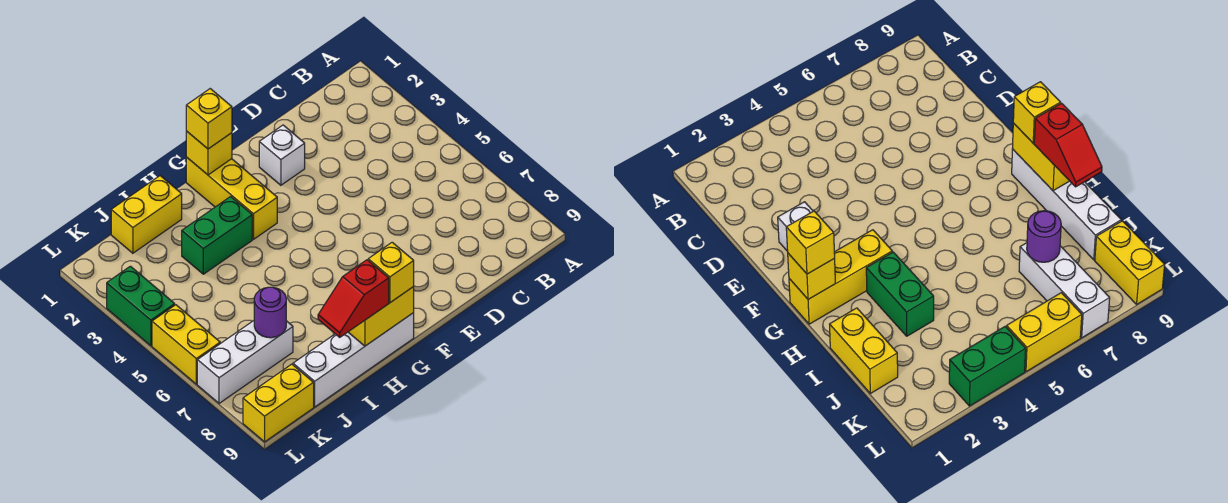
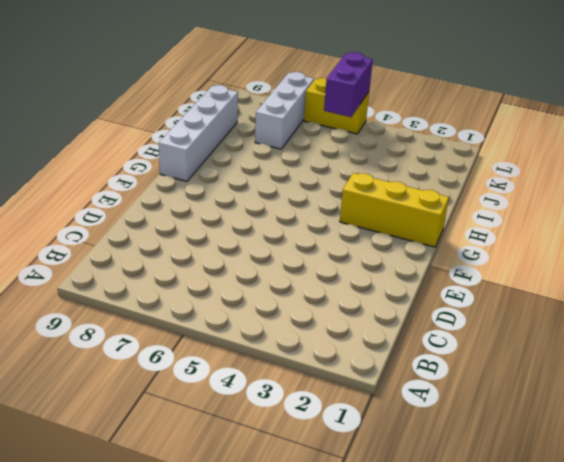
purple brick K5:L5 level 2 -> none
none -> white brick E2 level 1
none -> green brick H3:I3 level 1
none -> yellow brick I1:J1 level 1

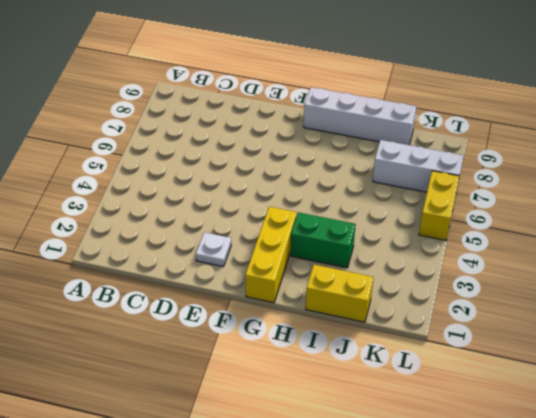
white plate E2 level 1 -> white brick E2 level 1
none -> yellow brick K9:L9 level 1
none -> green brick L3:L4 level 1
none -> yellow brick G1 level 2

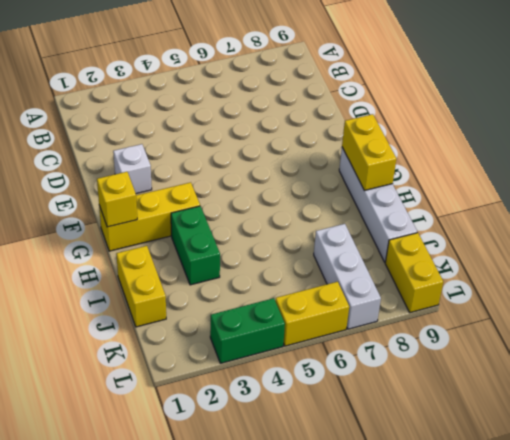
none -> purple round brick J7 level 2
none -> yellow brick G1 level 3
none -> yellow brick G9 level 3

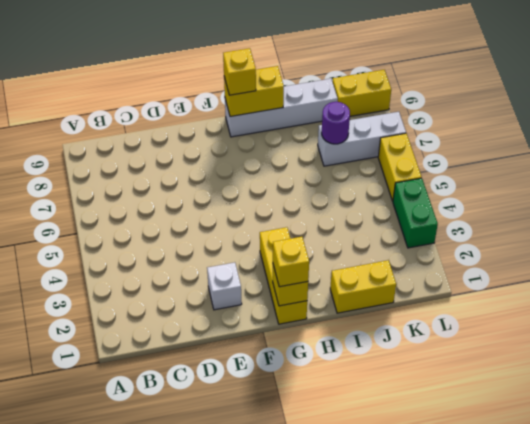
none -> green brick H3:I3 level 1
none -> red slope H9:I9 level 3 top H

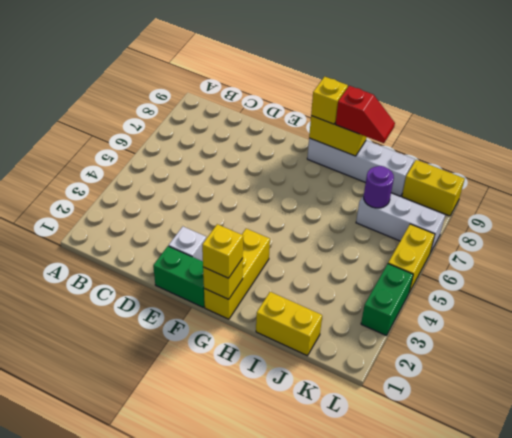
green brick E1:F1 level 1 -> green brick H3:I3 level 1

